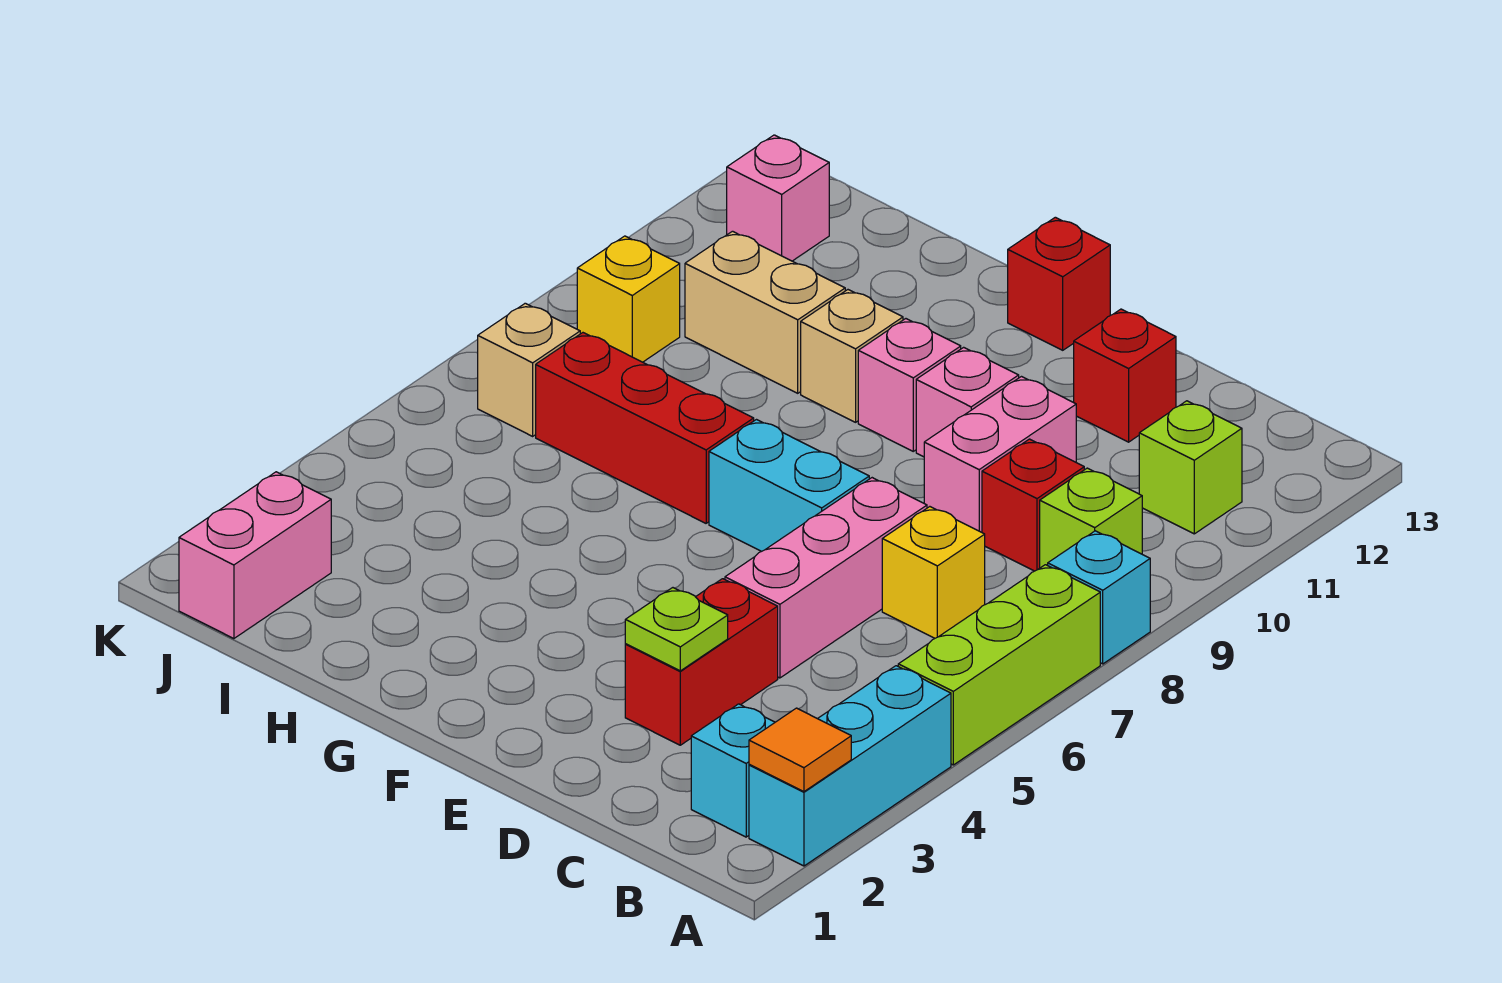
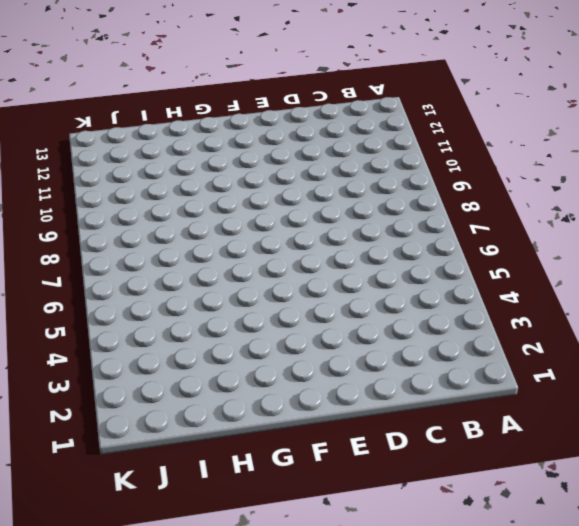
none -> cyan brick A2:A4 level 1
none -> lime brick A5:A7 level 1
none -> cyan brick A8 level 1

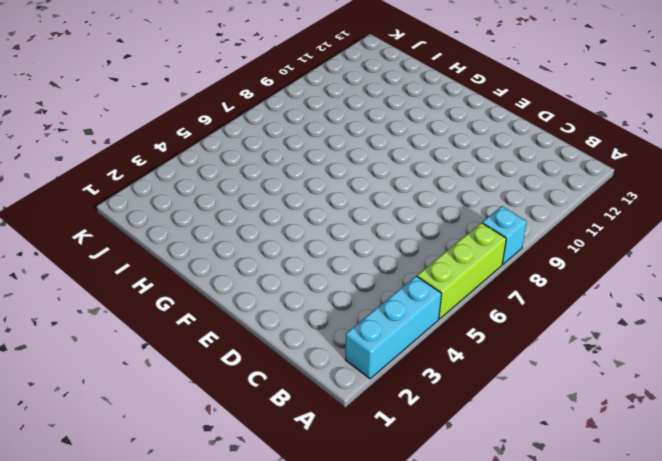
none -> cyan brick B2 level 1
none -> lime brick B9 level 1
none -> lime brick B11 level 1

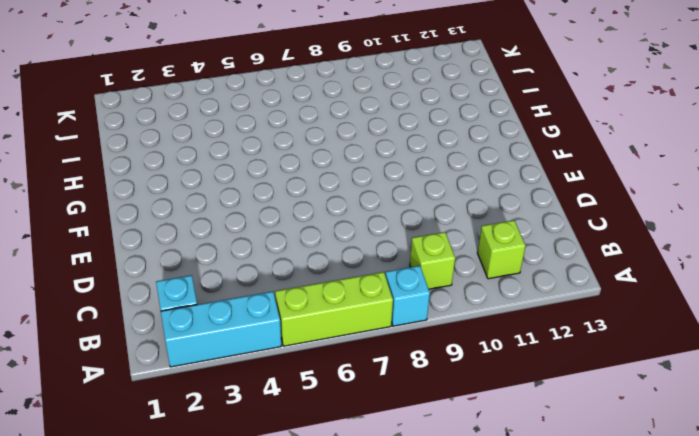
none -> yellow brick C7 level 1
none -> red brick C9 level 1
none -> red brick D3:D4 level 1

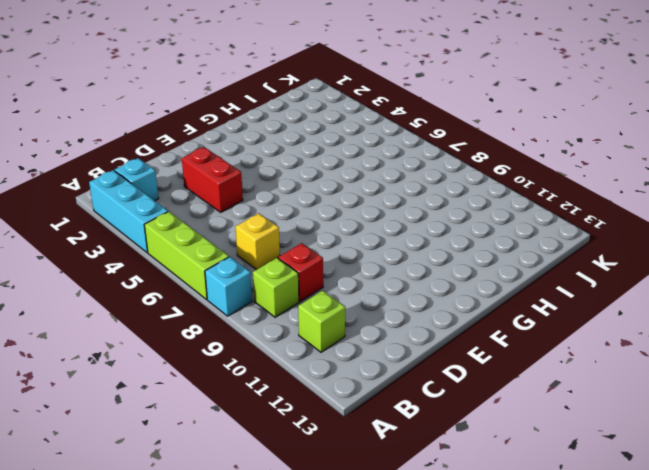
none -> pink brick D5:D7 level 1
none -> pink brick D9:D10 level 1
none -> red brick D12 level 1

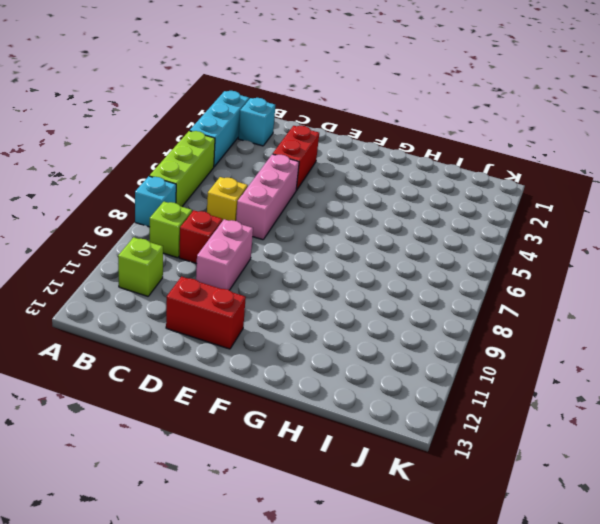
red brick D12:E12 level 1 -> red brick D12 level 1
none -> cyan brick E7:F7 level 1
none -> pink brick E10 level 1
none -> pink brick F10 level 1

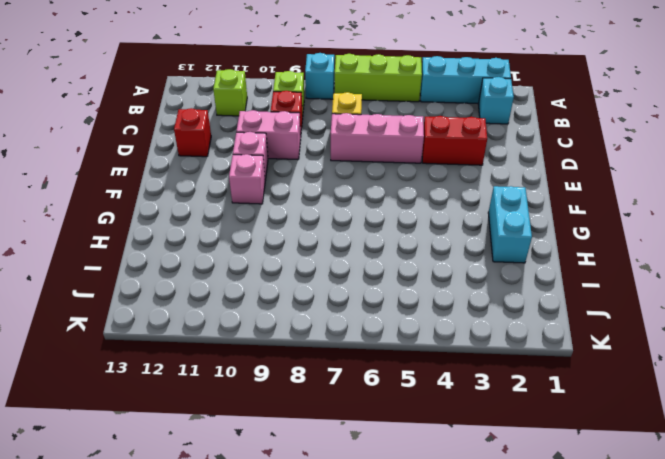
cyan brick G2:H2 level 1 -> cyan brick E7:F7 level 1
none -> red brick F13 level 1
none -> red brick G7:I7 level 1
none -> tan brick G10 level 1

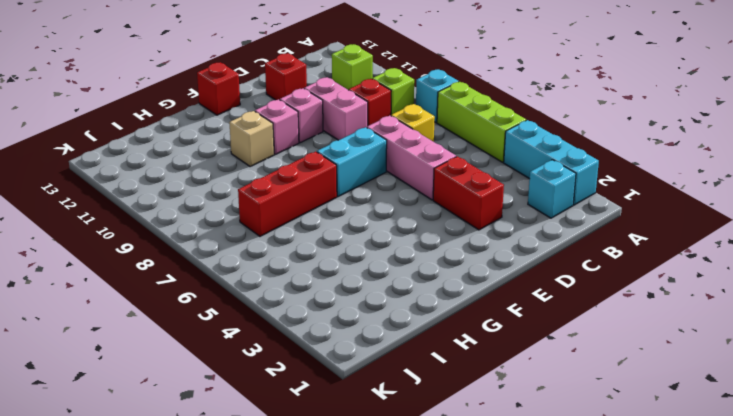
none -> tan brick H10:I10 level 1
none -> pink brick J1:J2 level 1
none -> tan brick J7 level 1

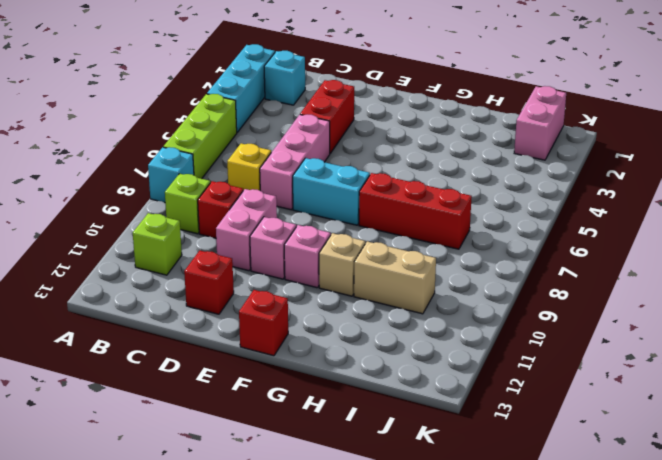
none -> tan brick J7 level 1
none -> yellow brick J9 level 1
none -> pink brick J12 level 1

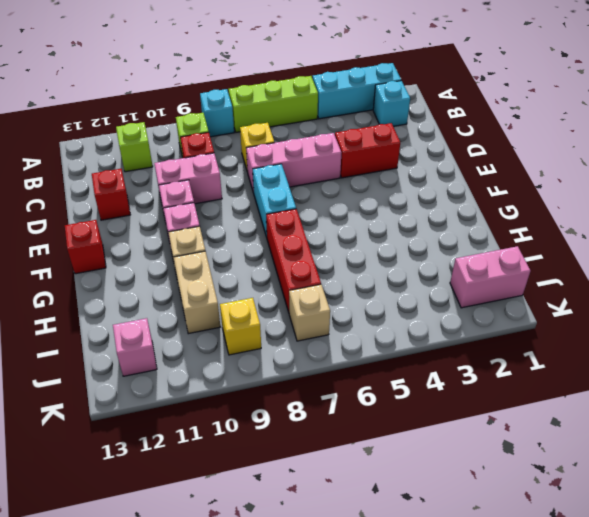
none -> orange tile A2 level 2
none -> lime plate D3 level 2

